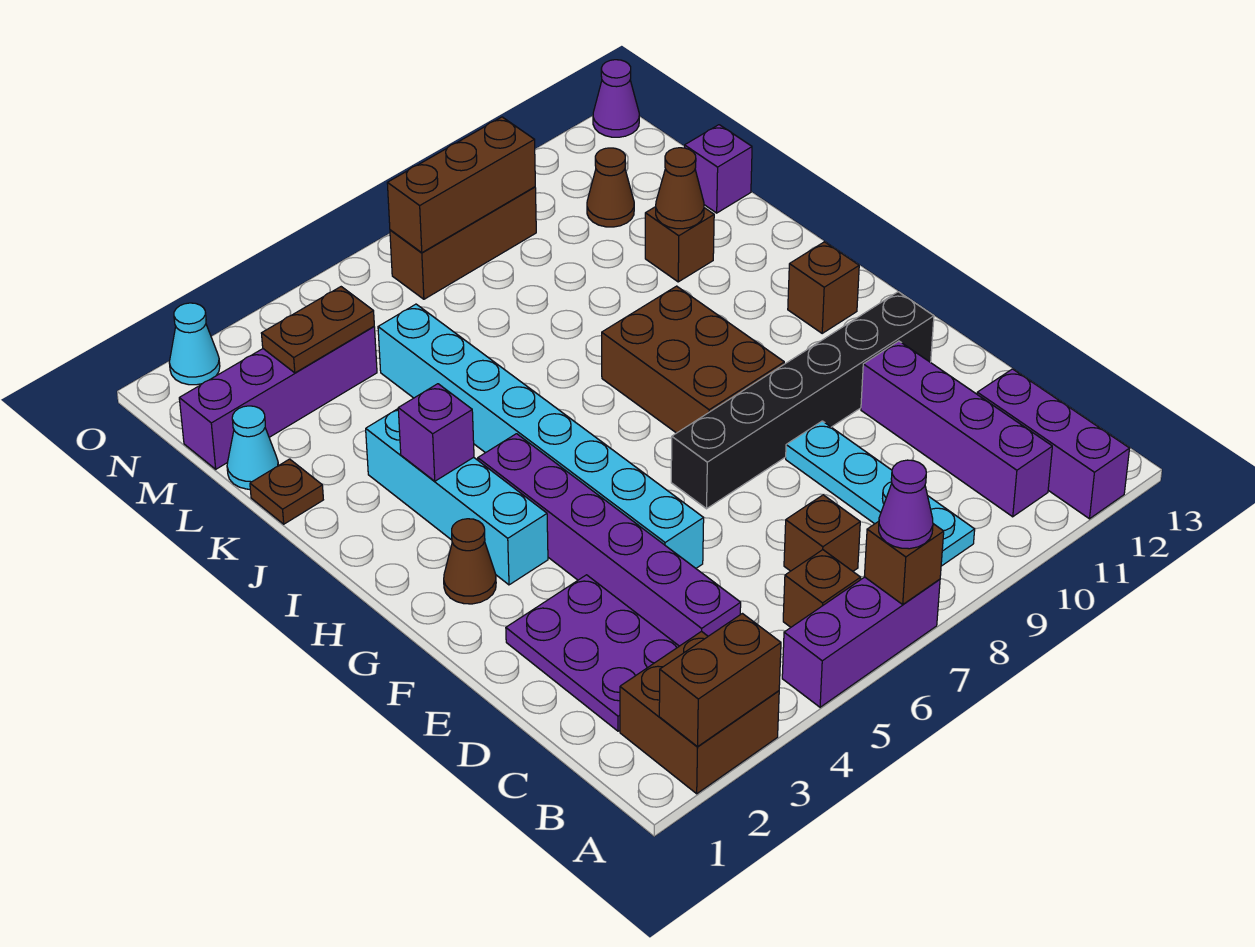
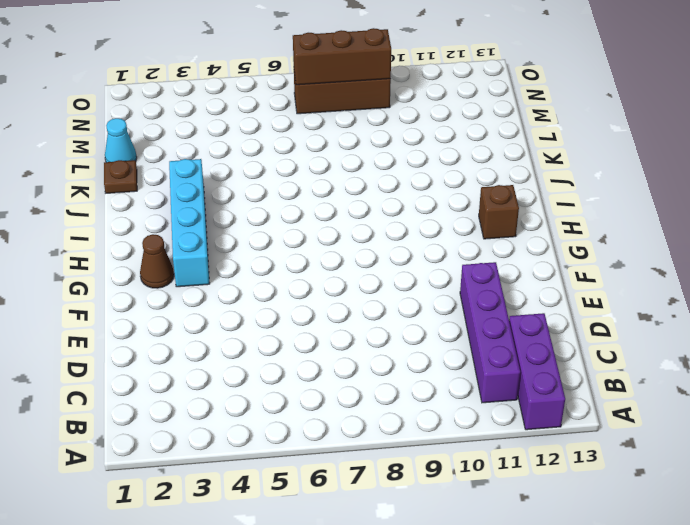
none -> brown brick A2:B3 level 1
none -> purple brick A5:A7 level 1
none -> brown brick B6 level 1
none -> cyan plate B9:E9 level 1

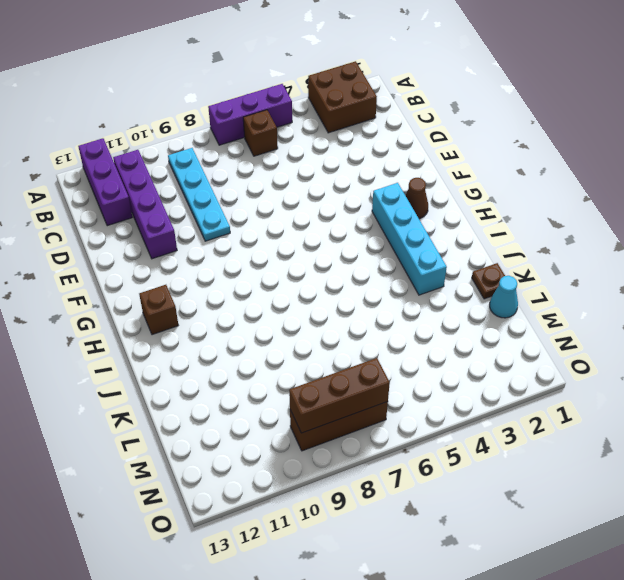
none -> purple plate C2:E3 level 1
none -> purple brick C4:H4 level 1
none -> brown brick C7 level 1
none -> cyan brick E5:L5 level 1

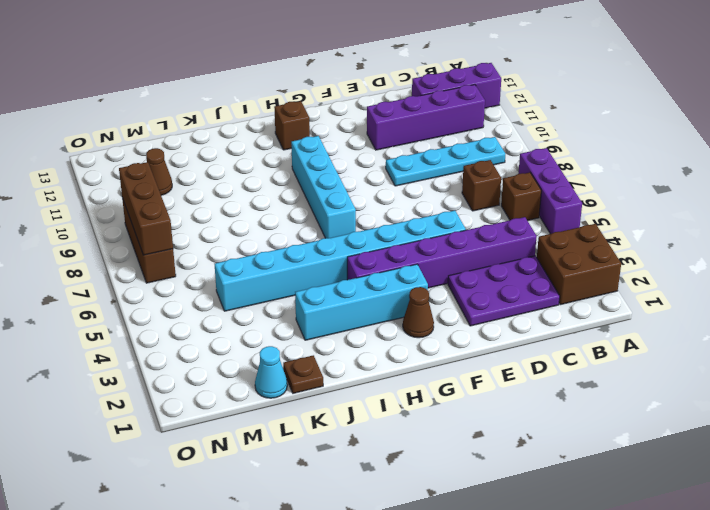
cyan brick H7:H10 level 1 -> brown brick G8:I9 level 1
none -> black brick F7:F12 level 1
none -> brown brick K11 level 1
none -> purple brick L13 level 1
none -> purple brick M1:M4 level 1

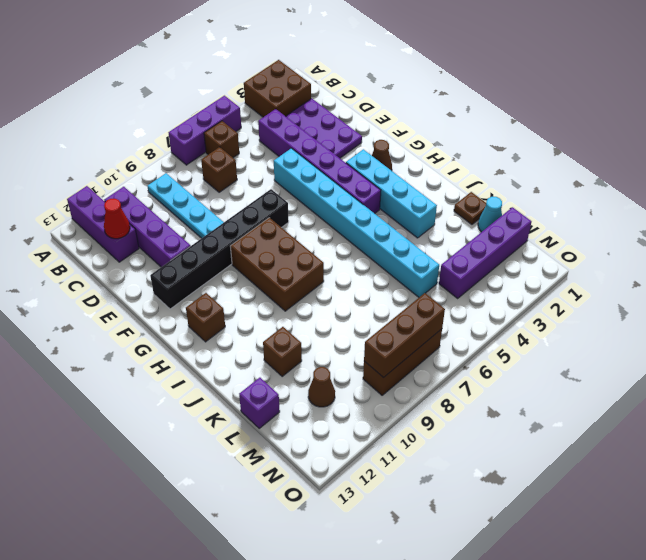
red cone C12 level 2 -> none
none -> cyan cone O2 level 1
none -> purple cone O13 level 1
none -> brown brick A2:A3 level 2
none -> brown brick A7 level 2

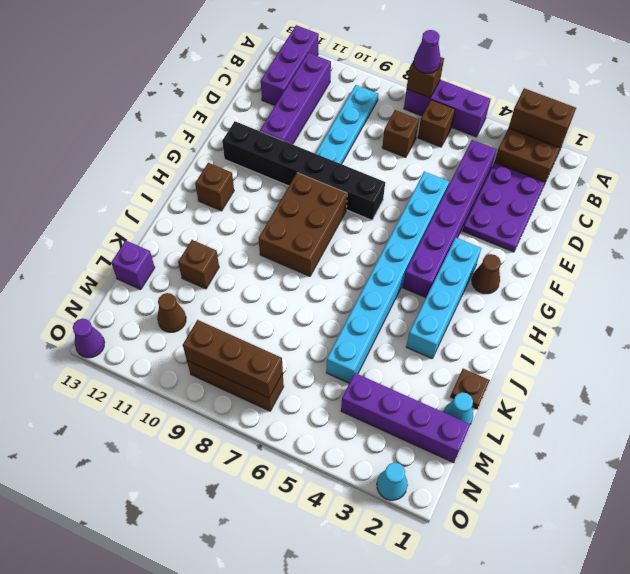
none -> purple brick I3 level 2
none -> brown cone K11 level 2
none -> brown plate M3:M4 level 2

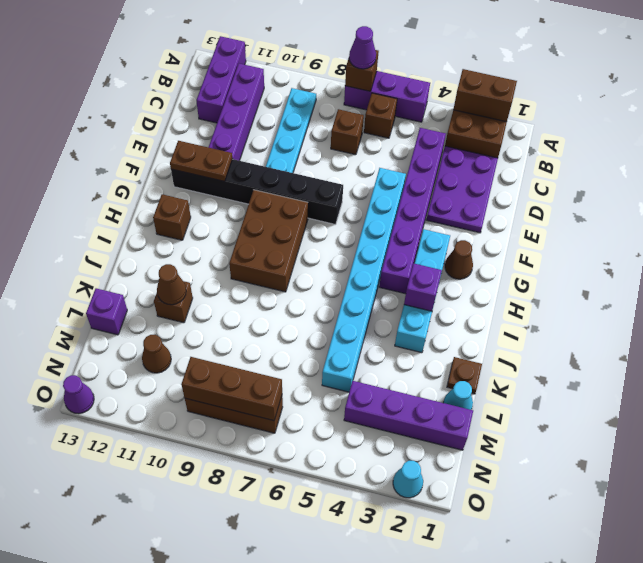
brown plate F11:F12 level 2 -> brown plate M3:M4 level 2

